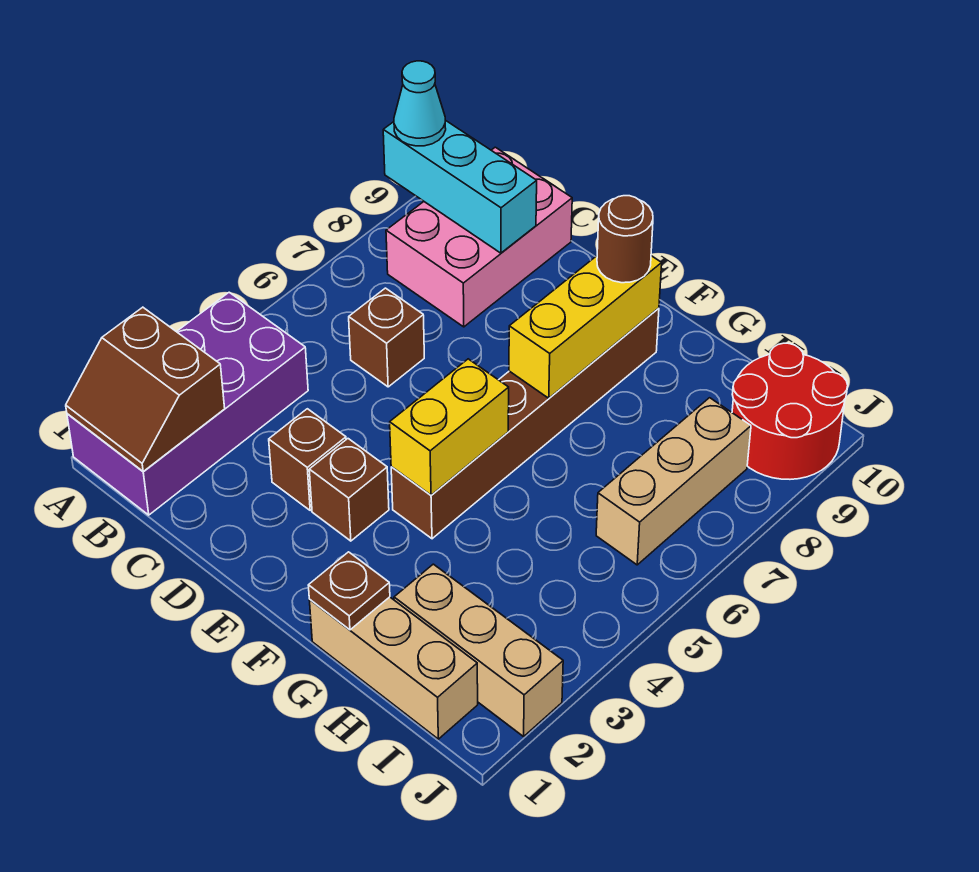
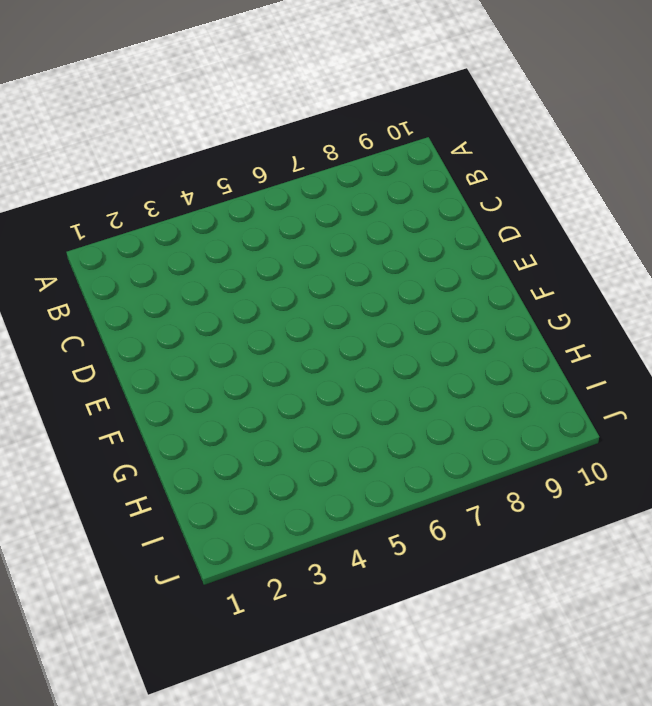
none -> purple brick A1:B4 level 1
none -> pink brick B8:C10 level 1
none -> brown brick C6 level 1

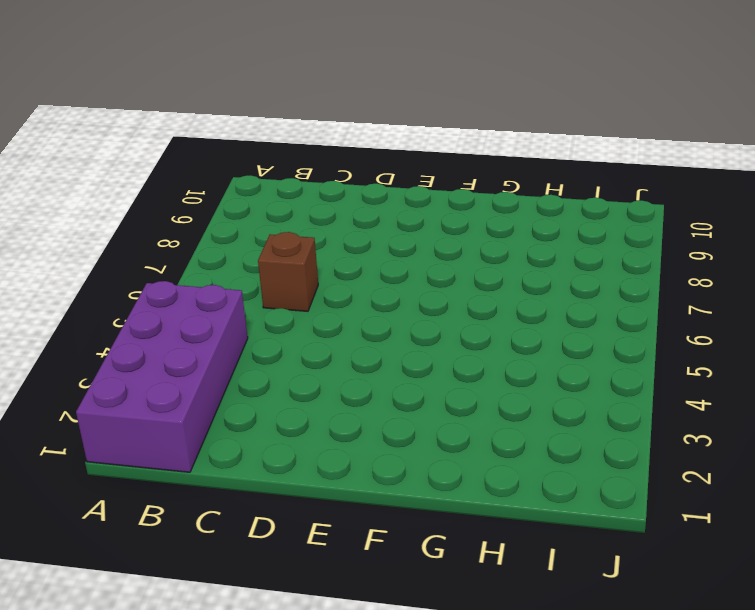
none -> pink brick B8:C10 level 1
none -> brown brick D3 level 1
none -> brown brick E3 level 1

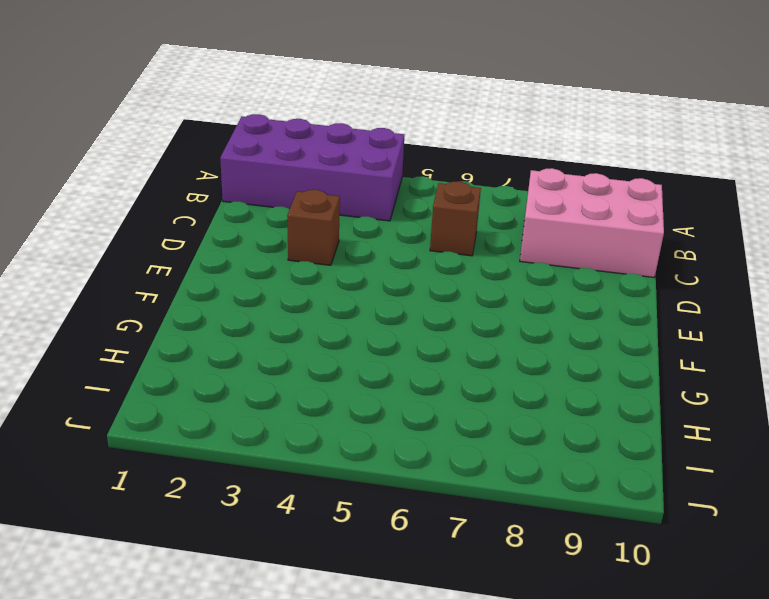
none -> brown brick E3 level 1
none -> brown brick F4:F9 level 1
none -> tan brick G1:I1 level 1

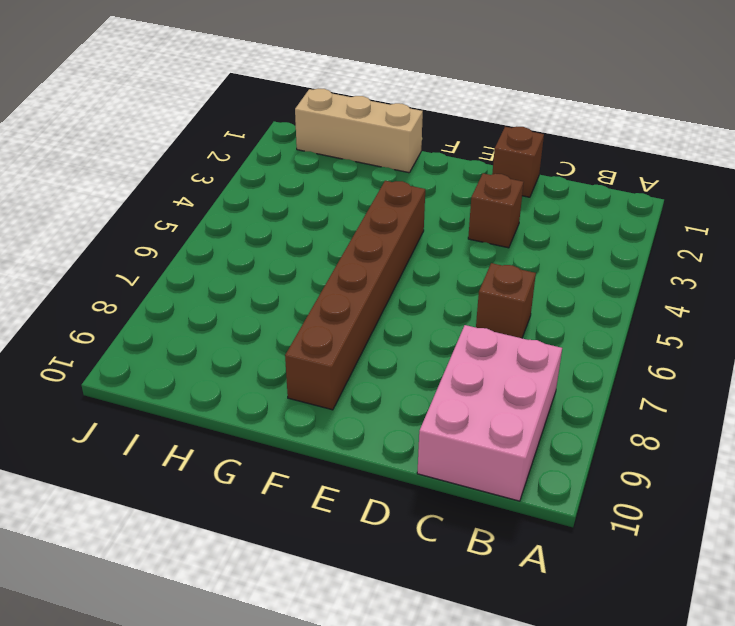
brown brick D1 level 1 -> brown brick E3 level 1
none -> purple brick A1:B4 level 1
none -> tan brick H2:J2 level 1
none -> tan brick I6:I8 level 1

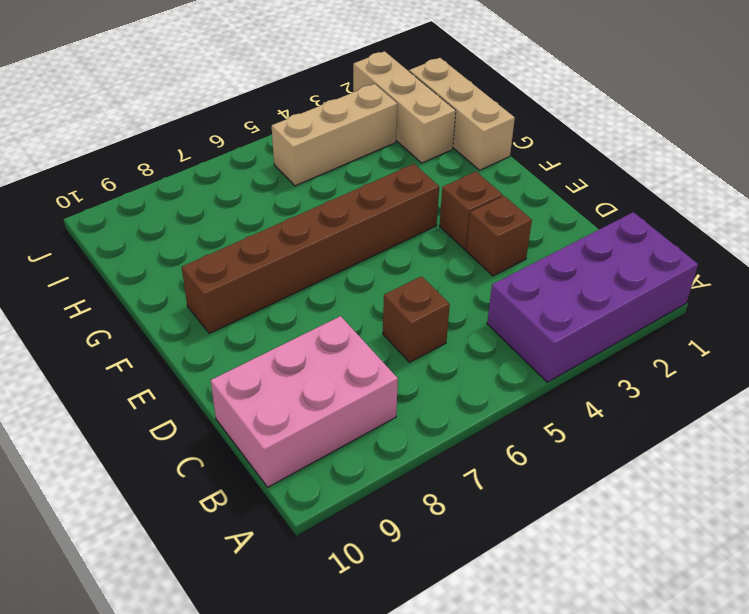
tan brick I3:I5 level 1 -> tan brick I6:I8 level 1
none -> red round brick I9:J10 level 1
none -> brown slope A1:B2 level 2 top 2
none -> cyan brick A9:C9 level 2

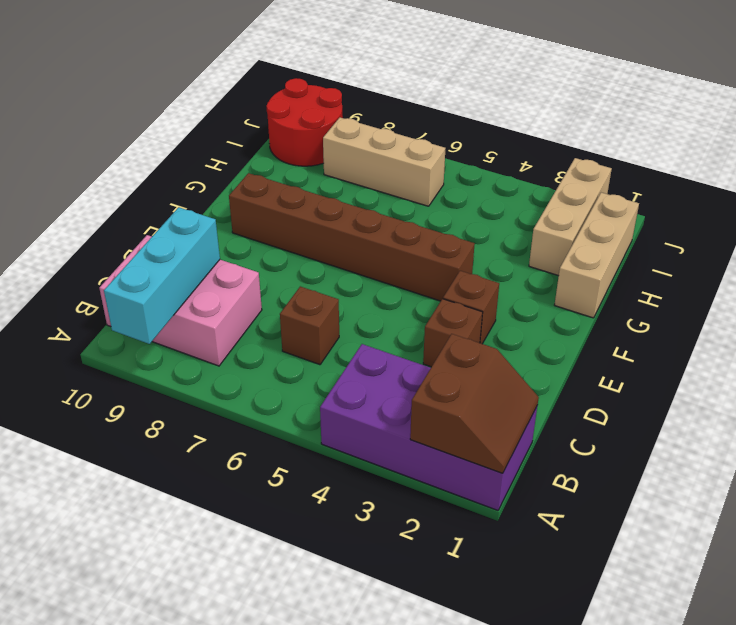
none -> yellow brick F4:F5 level 2
none -> yellow brick F7:F9 level 2
none -> brown plate G1 level 2

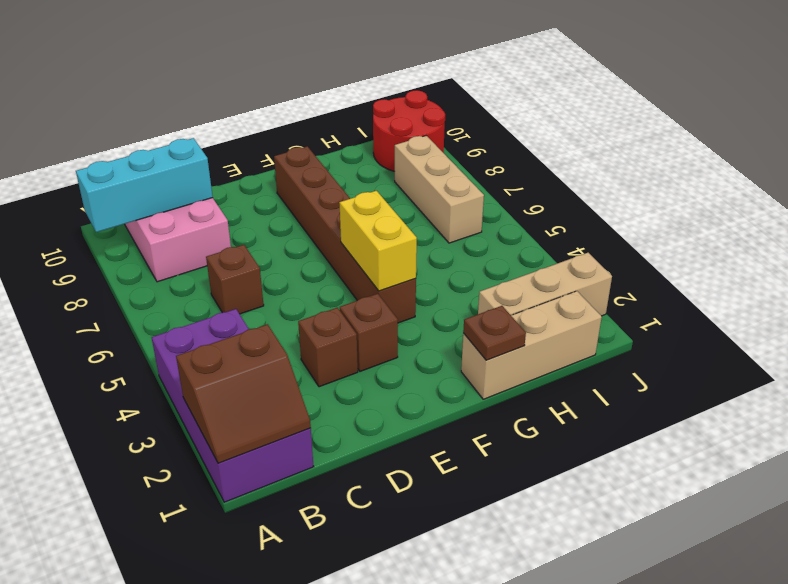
none -> yellow brick F7:F9 level 2
none -> cyan cone A9 level 3
none -> brown round brick F9 level 3

